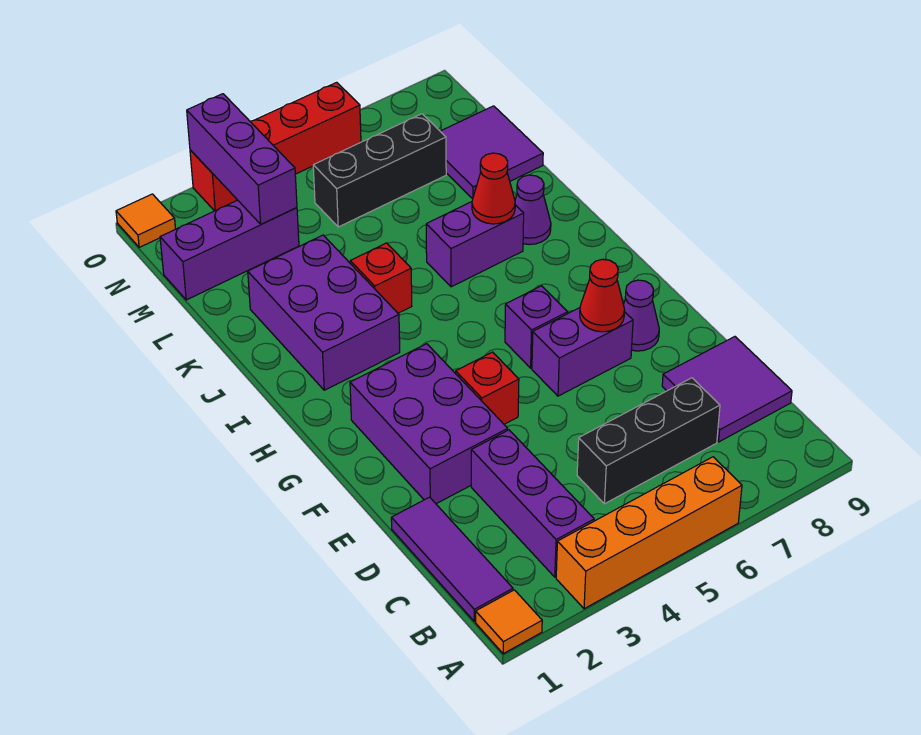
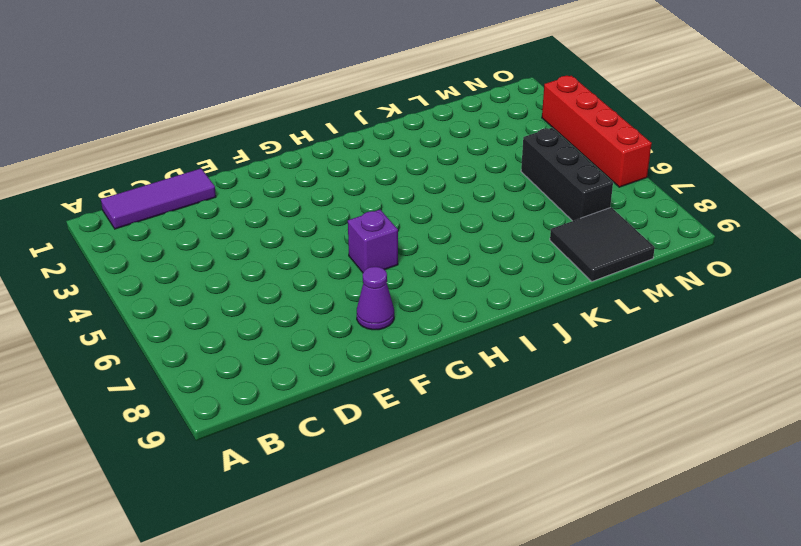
black tile L8:M9 level 1 -> purple tile L8:M9 level 1
none -> orange tile A1 level 1
none -> orange brick A3:A6 level 1
none -> purple brick B3:D3 level 1

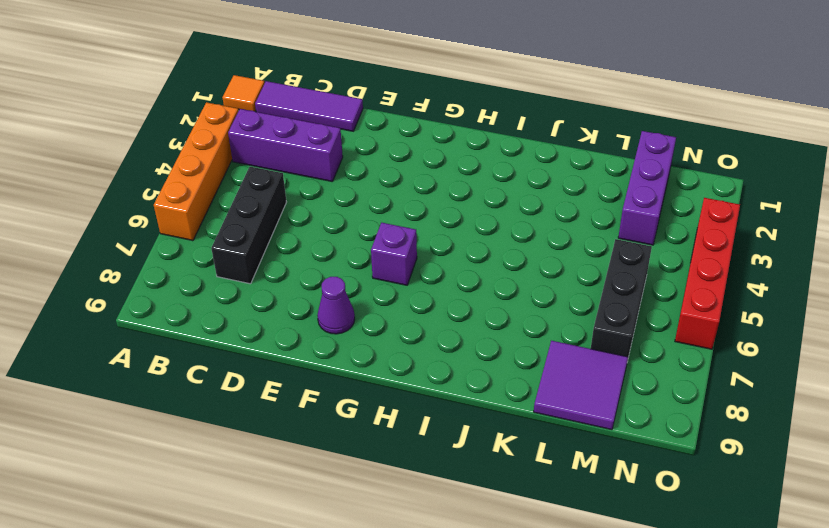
none -> purple tile C8:D9 level 1
none -> purple brick E2:G3 level 1
none -> red brick F4 level 1

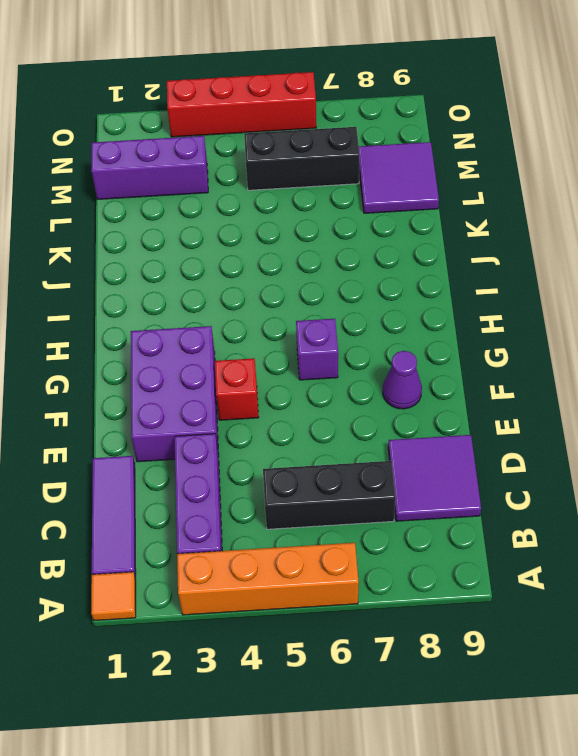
none -> purple brick F6:F7 level 1
none -> purple brick I2:K3 level 1
none -> red brick J4 level 1

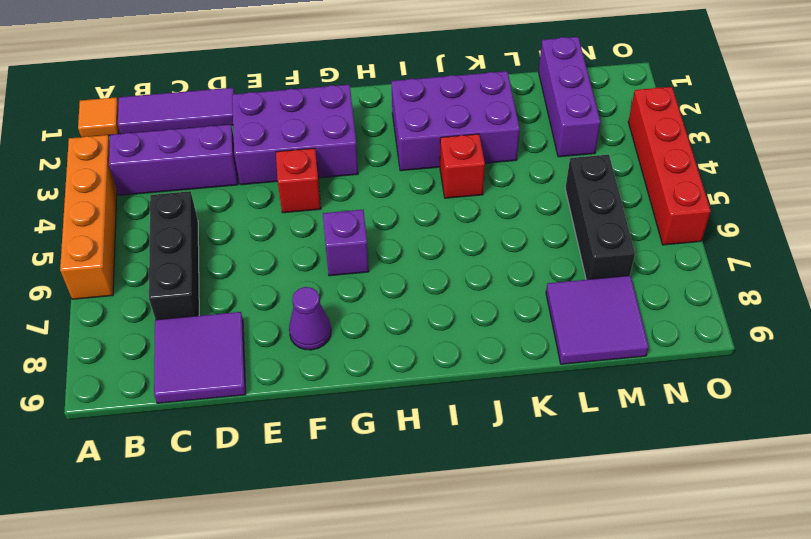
none -> purple brick F6:F7 level 1
none -> purple brick J6:J7 level 1
none -> purple cone J8 level 1

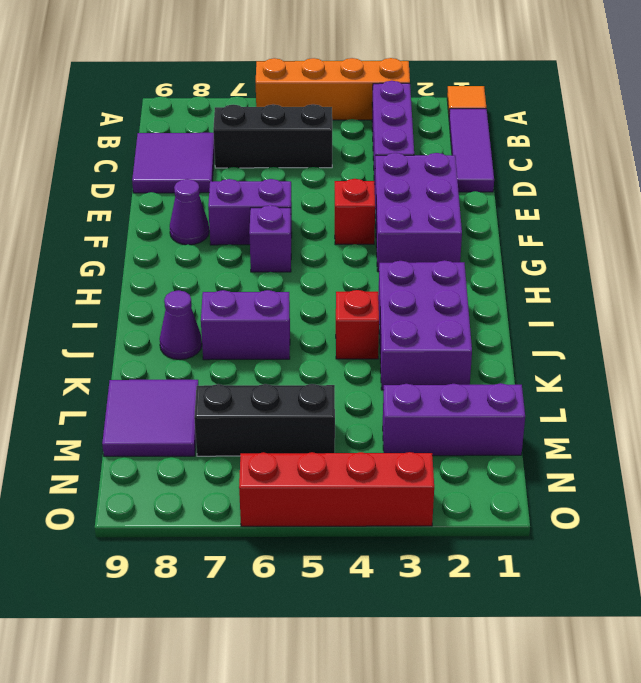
none -> orange tile O1 level 1
none -> red cone F7 level 2
none -> red cone J7 level 2

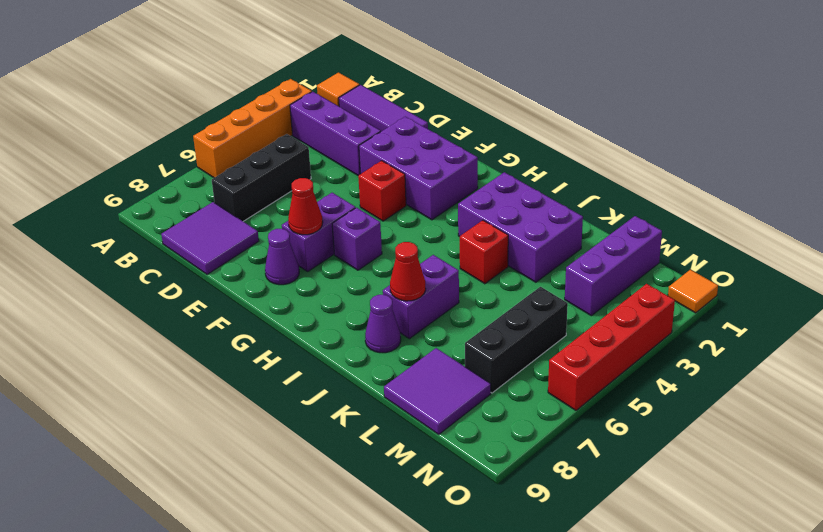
none -> purple brick M3:O3 level 2

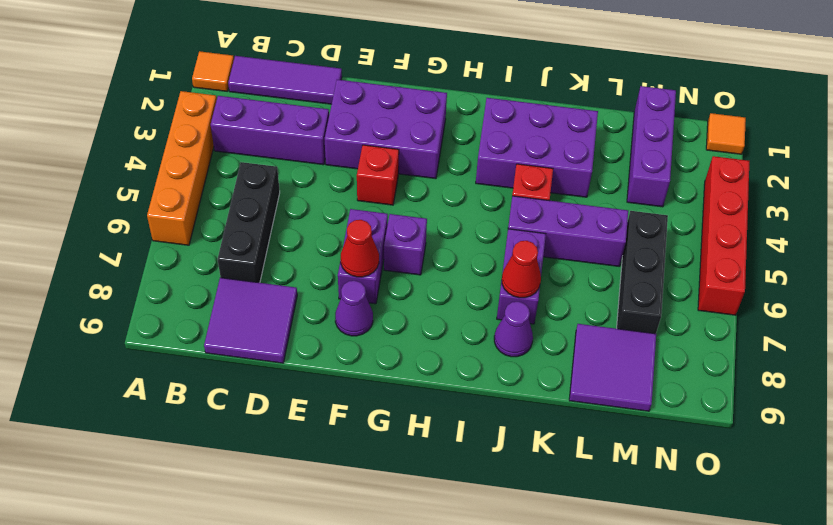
purple brick J5:L5 level 1 -> purple brick M3:O3 level 2

